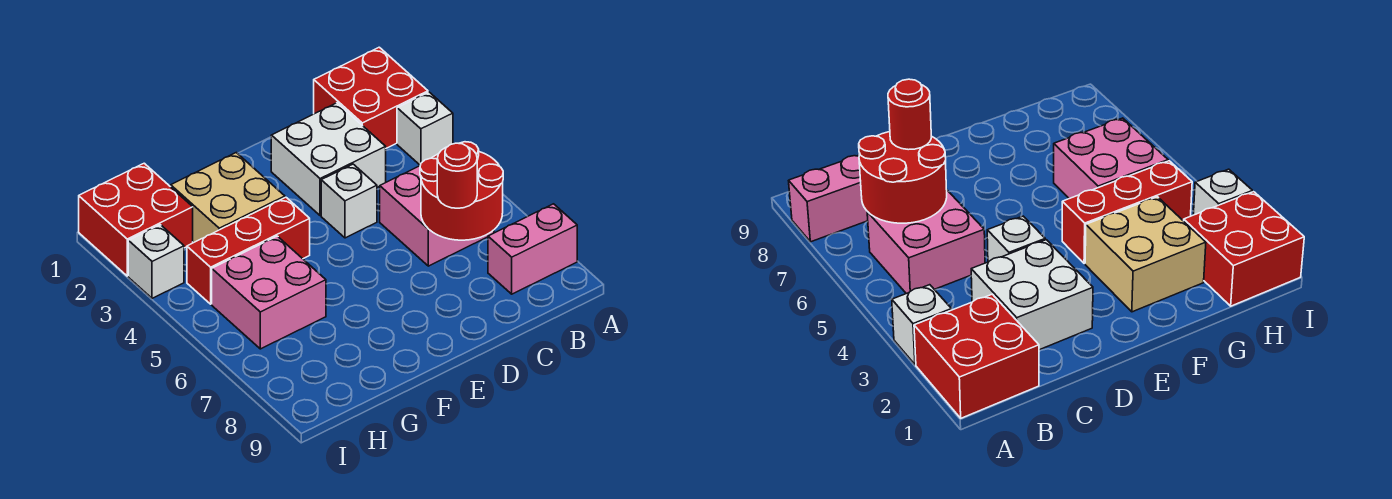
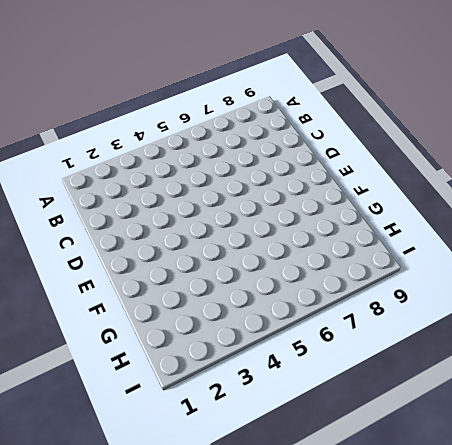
none -> red brick A1:B2 level 1
none -> white brick A3 level 1
none -> pink brick A8:B8 level 1

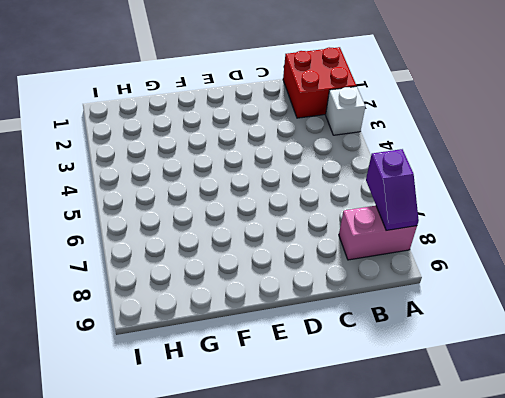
purple slope A7:A8 level 2 top 7 -> none
none -> pink brick B5:C6 level 1
none -> white brick C2:D3 level 1
none -> white brick D4 level 1

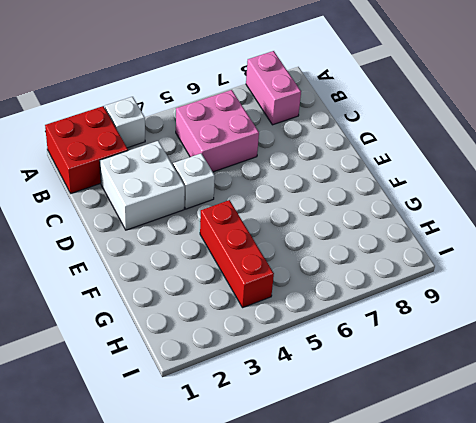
none -> tan brick F2:G3 level 1
none -> pink brick G5:H6 level 1
none -> red brick H1:I2 level 1

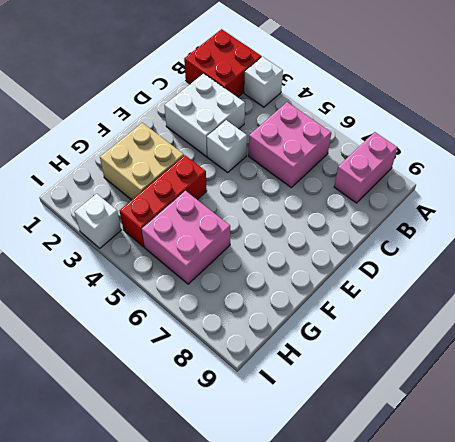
none -> red brick H1:I2 level 1
none -> red round brick B6:C7 level 2
none -> red round brick C7 level 3

